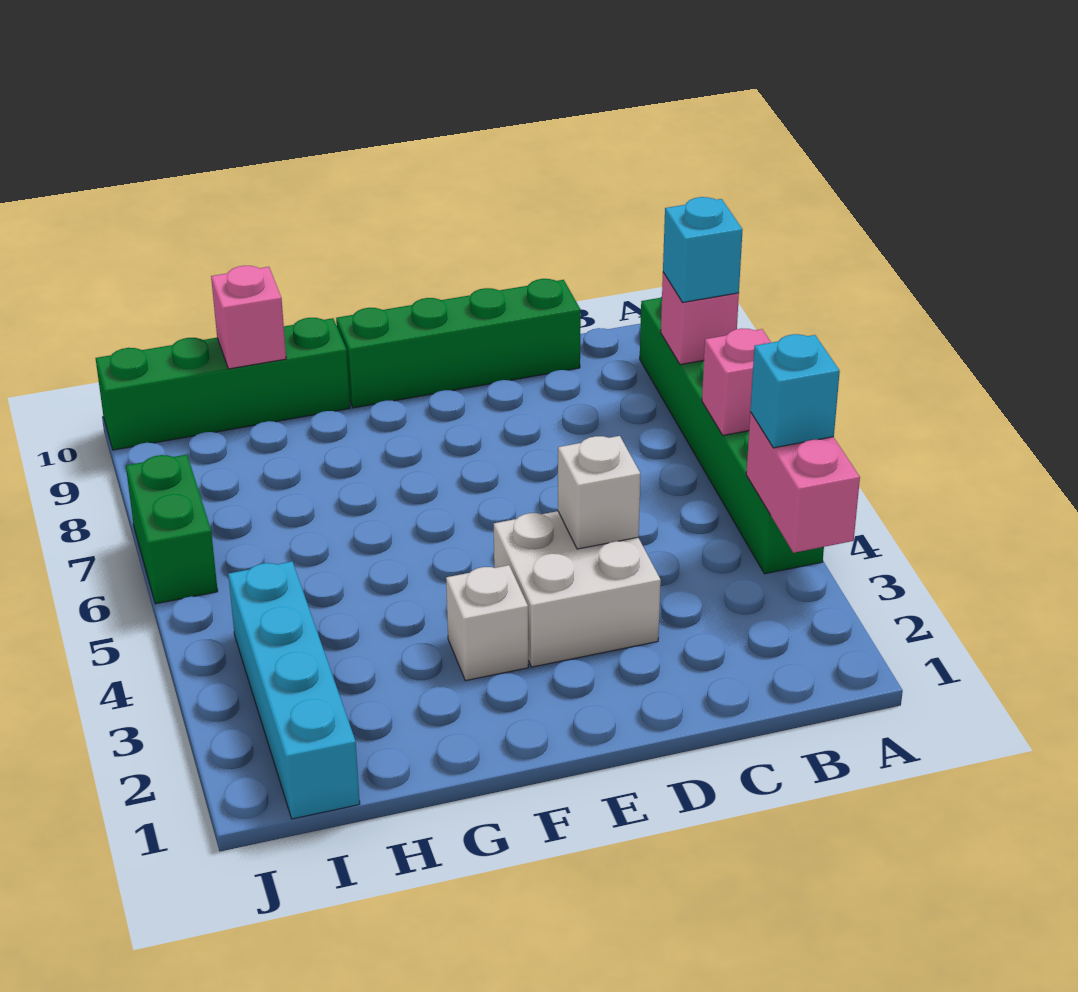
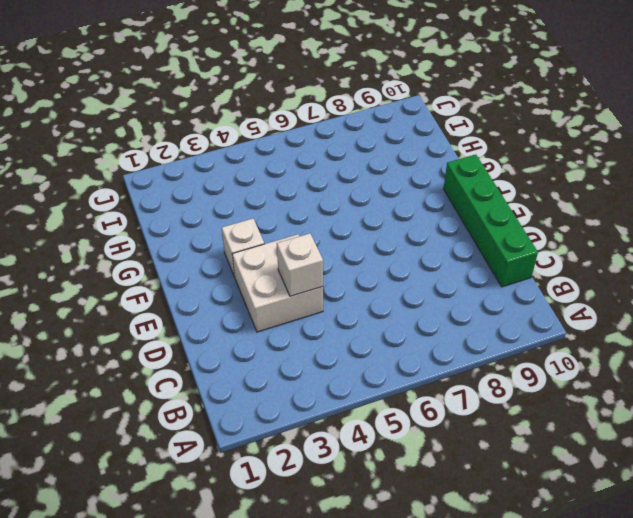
none -> green brick A4:A9 level 1
none -> green brick G10:J10 level 1
none -> cyan brick I1:I4 level 1

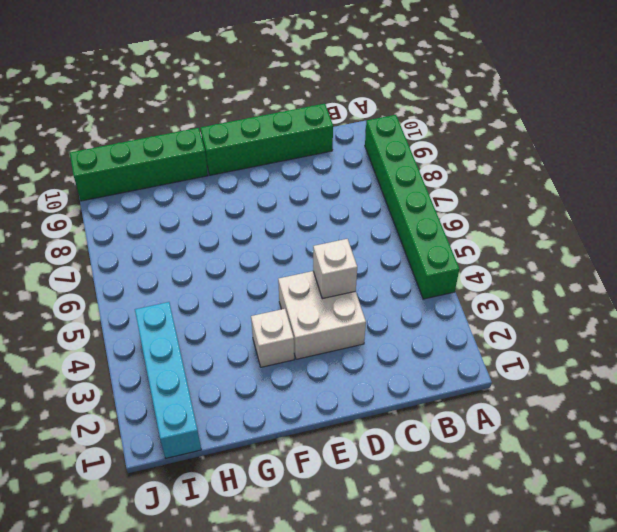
none -> green brick J6:J7 level 1
none -> pink brick A3:A4 level 2
none -> pink brick A6 level 2

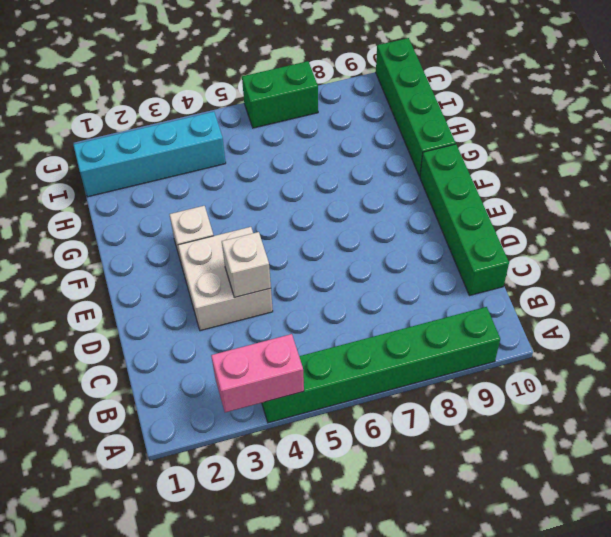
none -> pink brick A6 level 2
none -> pink brick A8 level 2
none -> pink brick H10 level 2

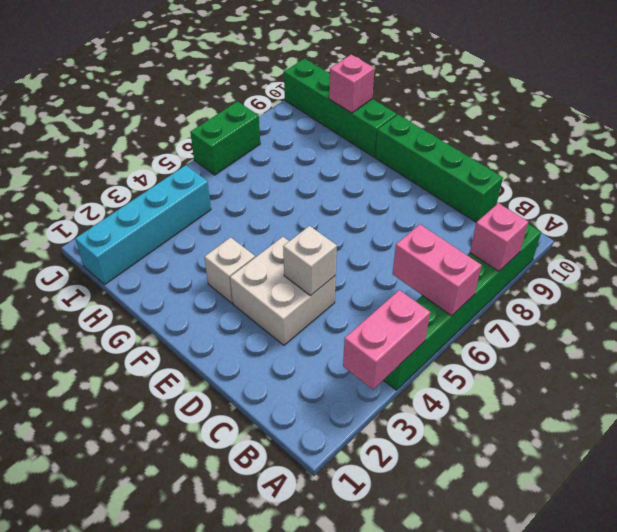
pink brick A6:B6 level 2 -> pink brick A6 level 2
none -> cyan brick A4 level 3
none -> cyan brick A8 level 3

